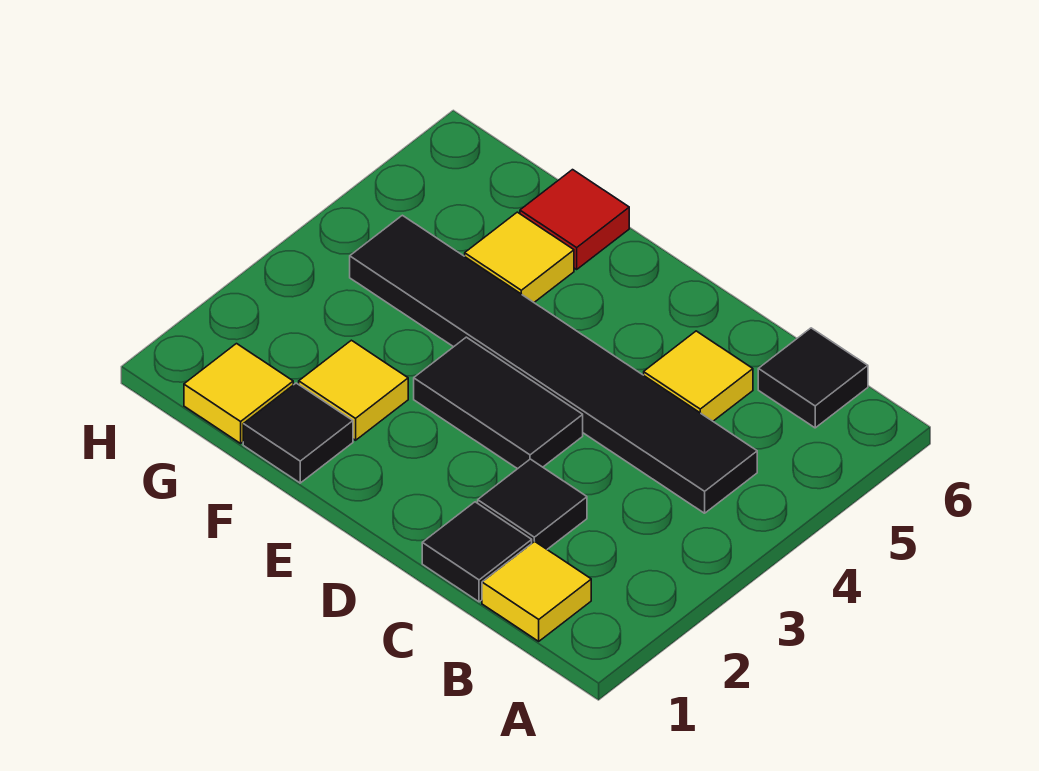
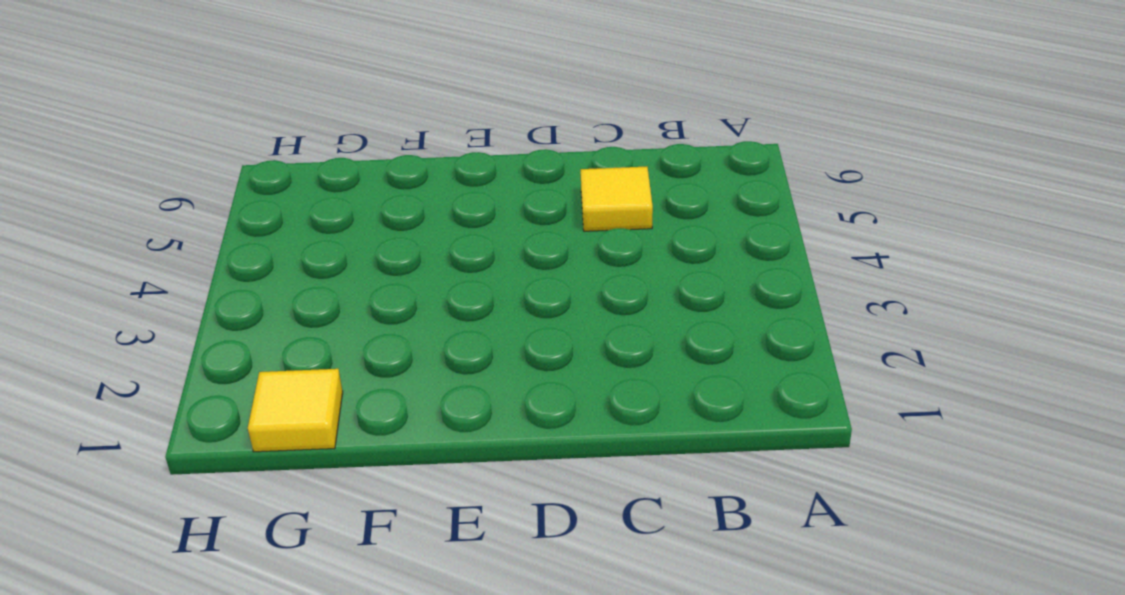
none -> yellow tile B1 level 1
none -> black tile B4:G4 level 1
none -> black tile B6 level 1

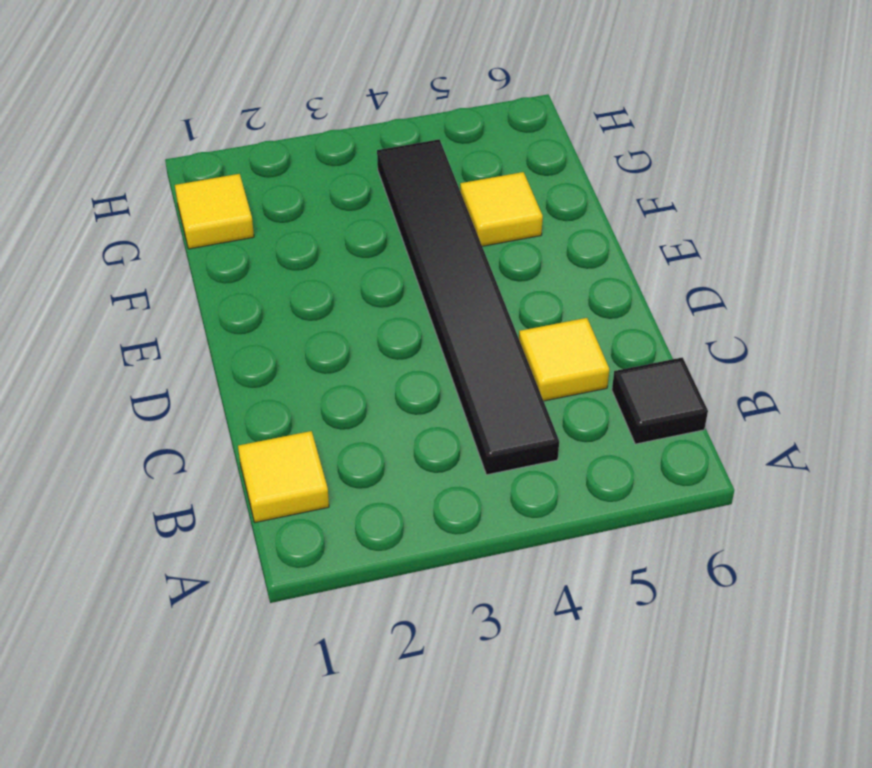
none -> black tile C1 level 1
none -> black tile C2 level 1
none -> black tile D3:E3 level 1

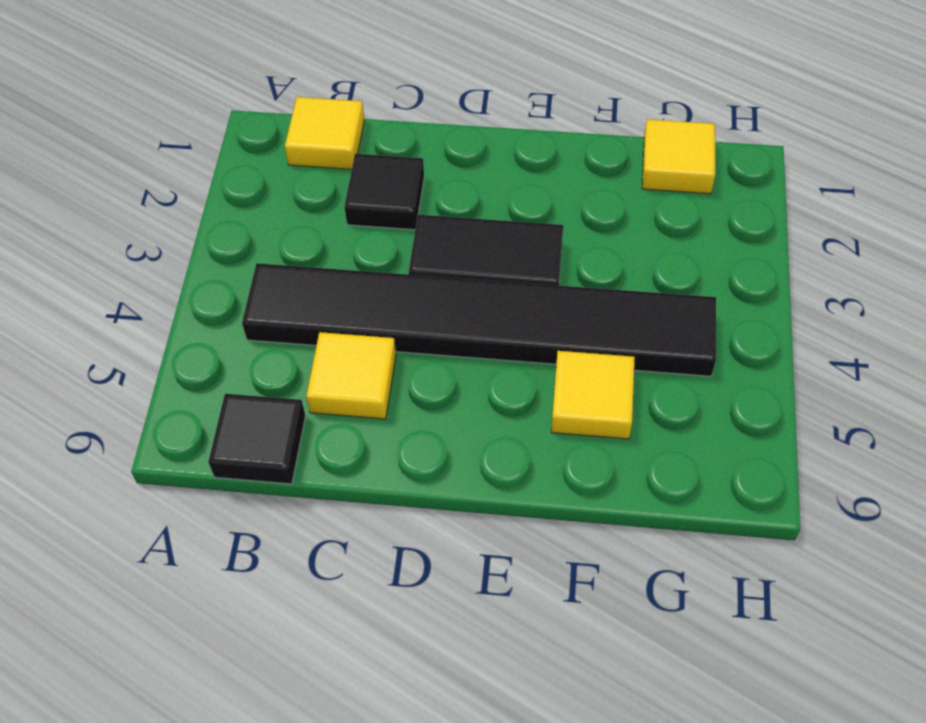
none -> black tile C1 level 1
none -> black tile F1 level 1
none -> yellow tile F2 level 1

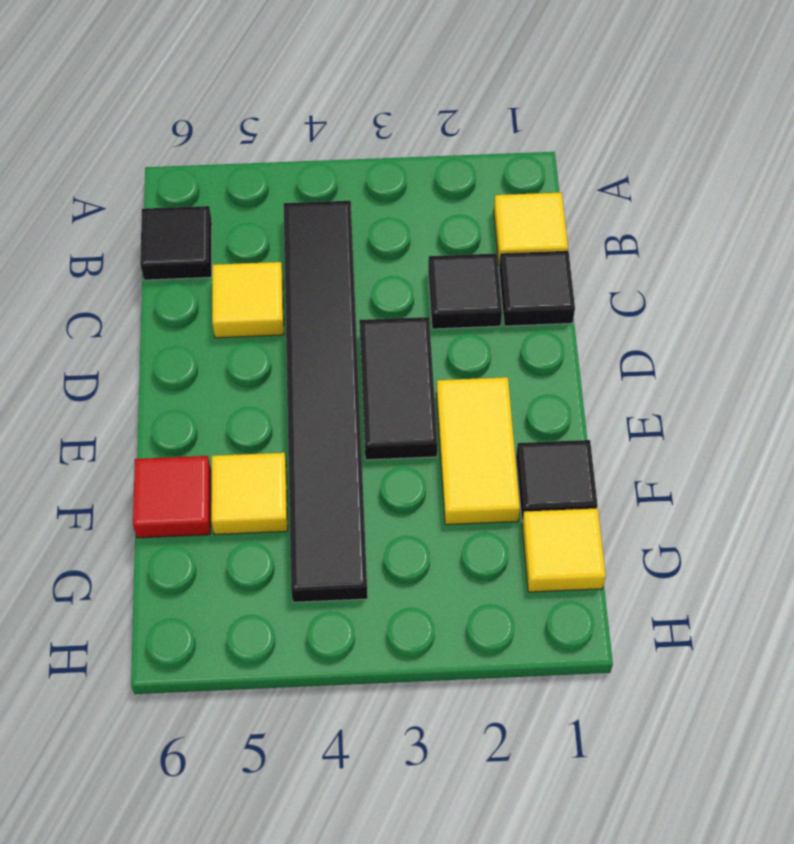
yellow tile E2:F2 level 1 -> yellow tile F2 level 1

